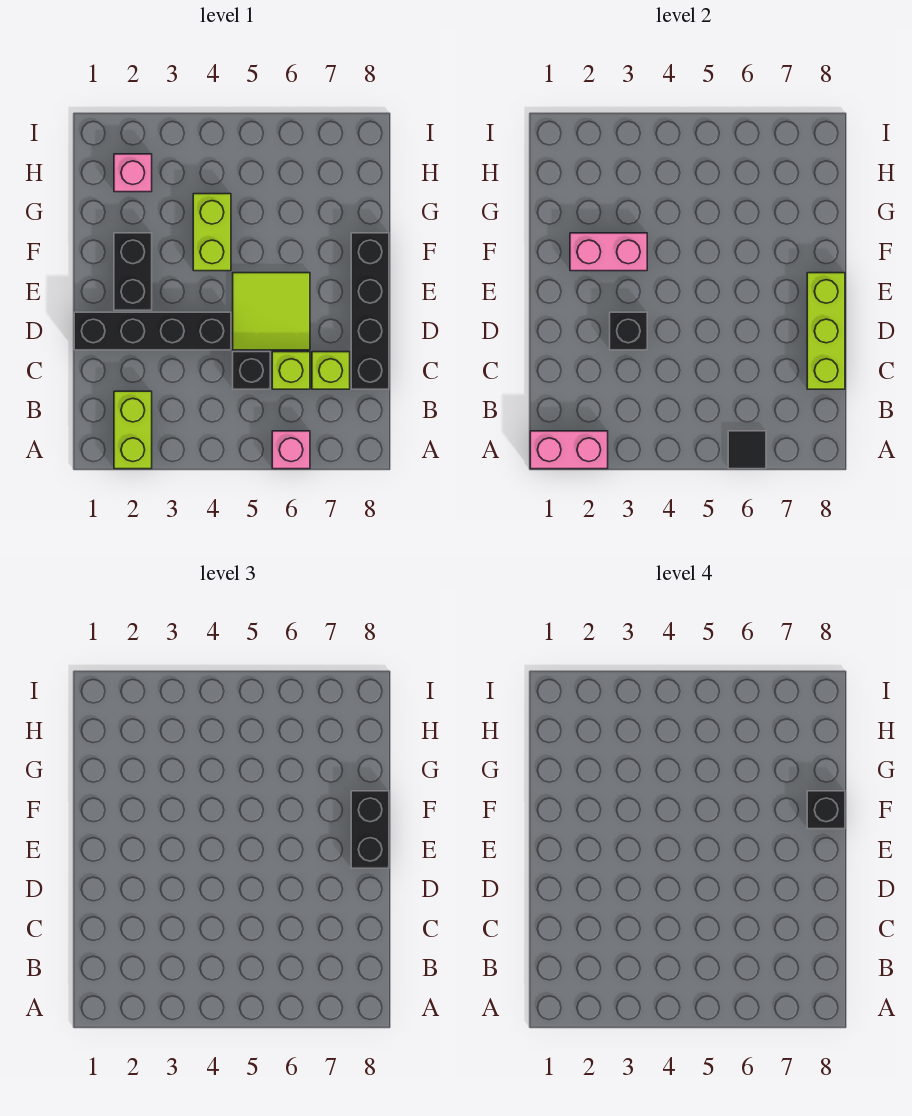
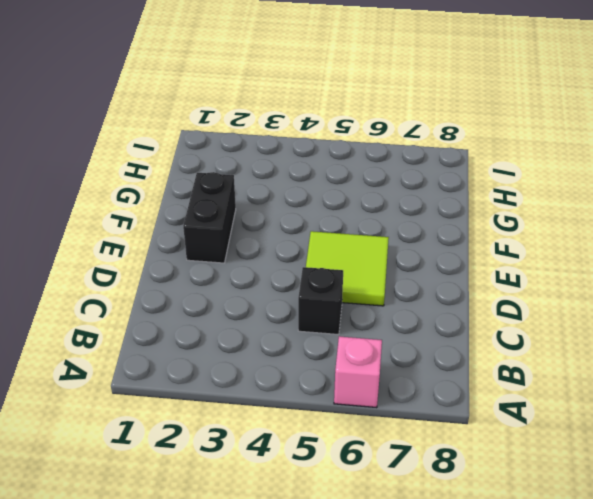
none -> lime brick A2:B2 level 1
none -> lime brick C6 level 1
none -> lime brick C7 level 1

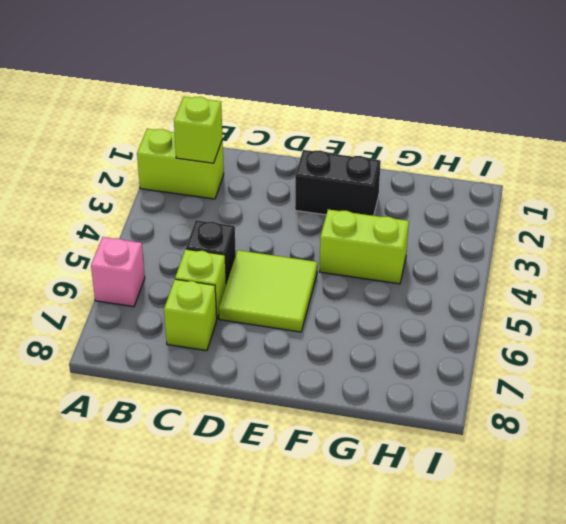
lime brick B2 level 2 -> none
none -> black brick C8:F8 level 1
none -> black brick D1:D4 level 1
none -> pink brick H2 level 1

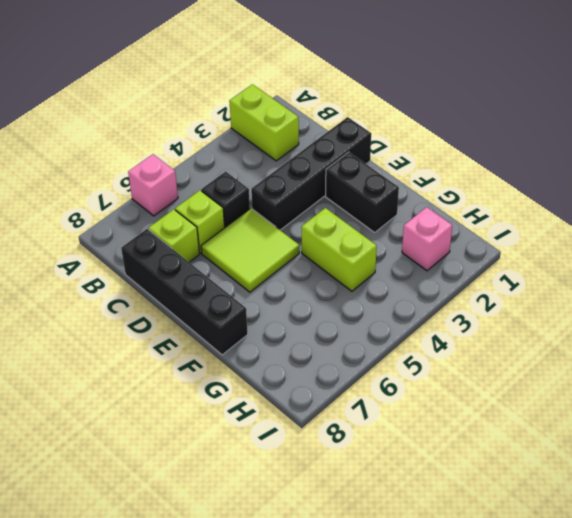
none -> pink brick A1:A2 level 2
none -> black tile A6 level 2
none -> lime brick C8:E8 level 2

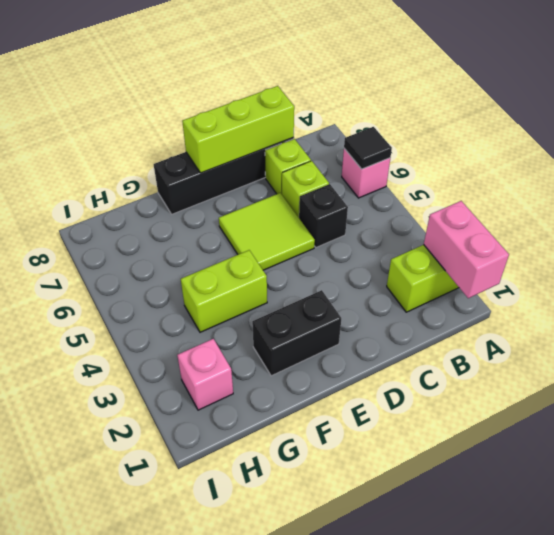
none -> black brick D1:D4 level 1
none -> black brick D3 level 2
none -> pink brick F2:F3 level 2

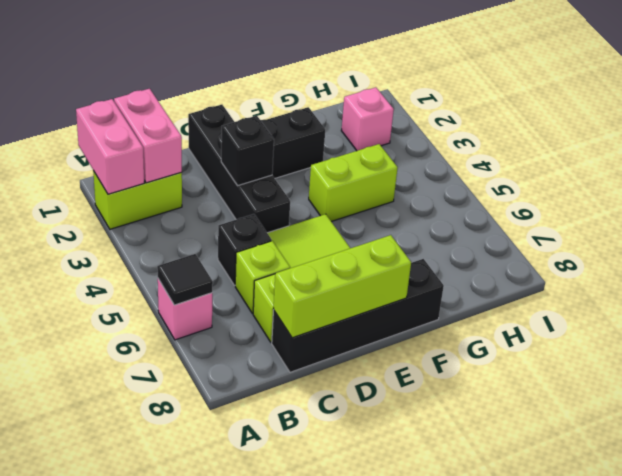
pink brick B1:B2 level 2 -> pink brick F2:F3 level 2
none -> black brick E8:F8 level 3
none -> black brick F8 level 4

